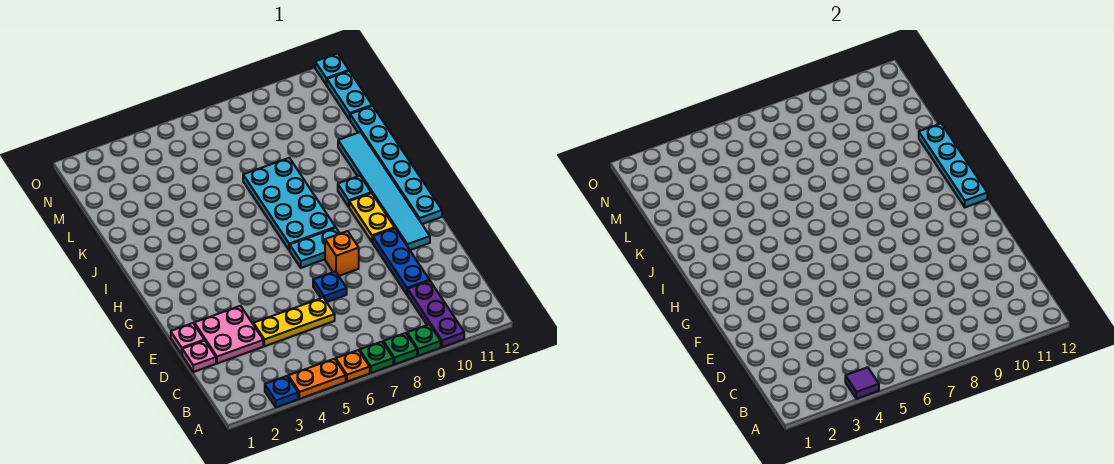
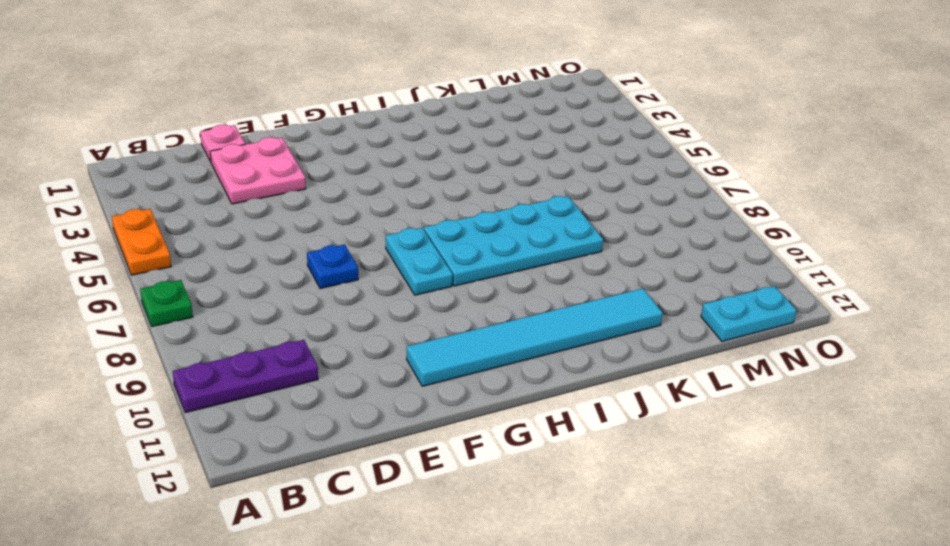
none -> blue plate A3 level 1
none -> orange plate A6 level 1
none -> green plate A8 level 1

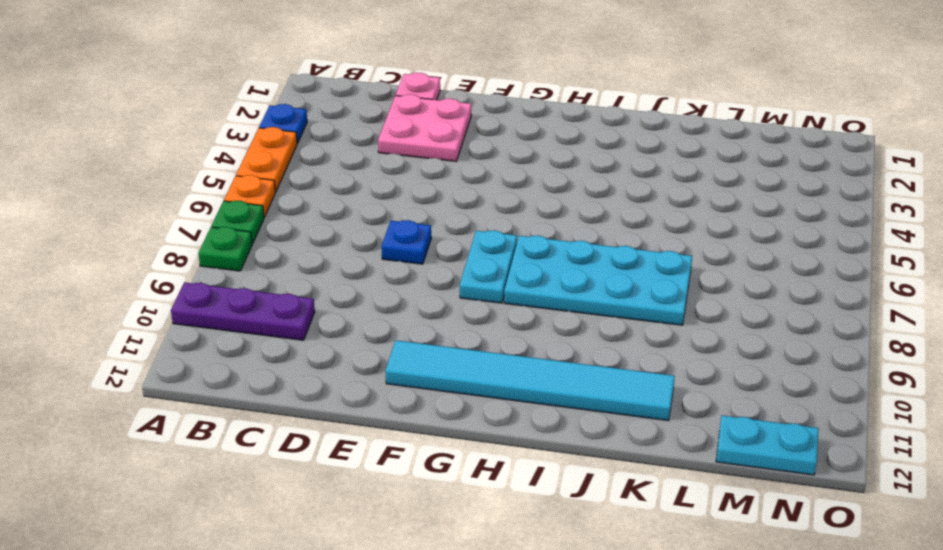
none -> green plate A9 level 1
none -> yellow plate D4:D6 level 1
none -> blue plate D10:F10 level 1

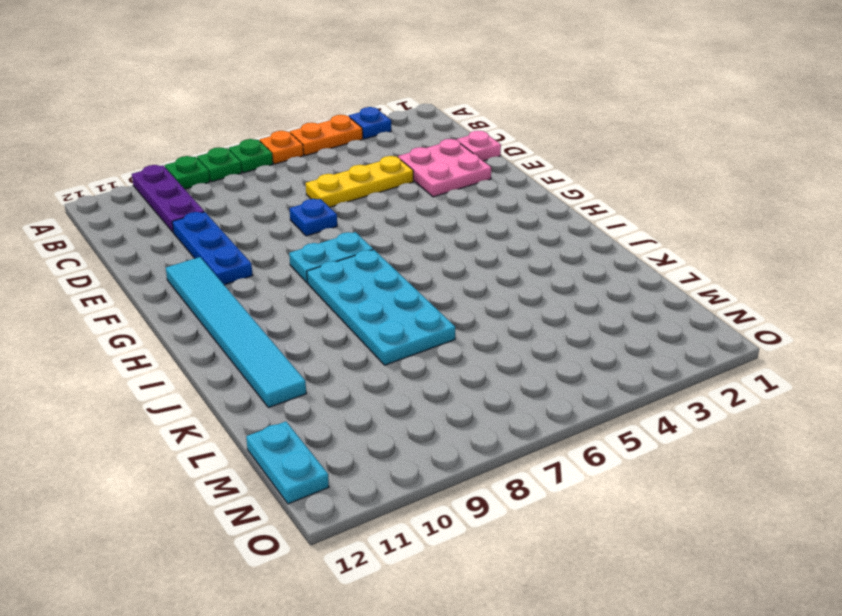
none -> pink plate E1 level 1
none -> orange brick F8 level 1
none -> yellow plate G10:H10 level 1

